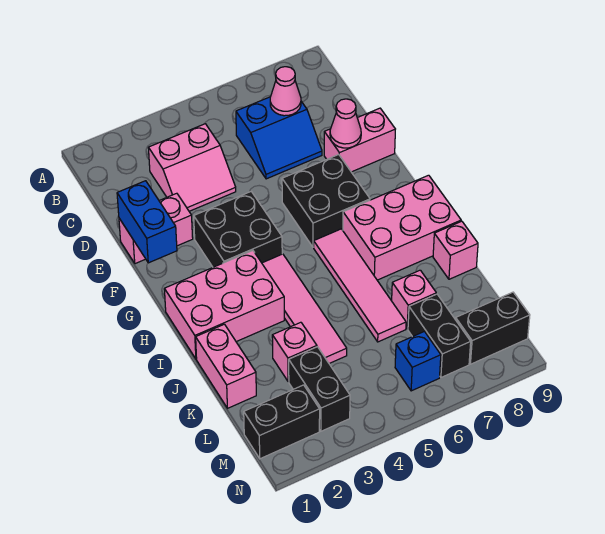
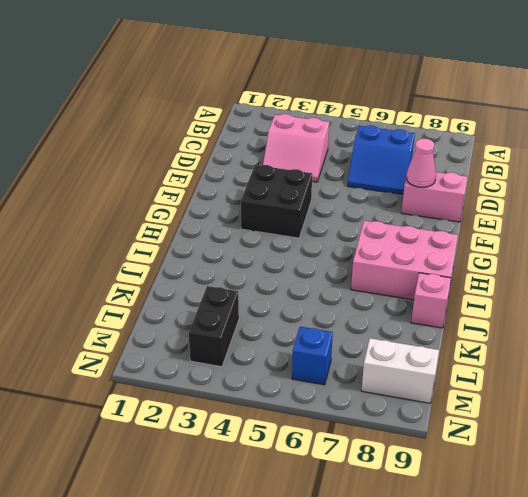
white brick M8:M9 level 1 -> black brick M8:M9 level 1
none -> pink brick E1:E2 level 1
none -> black brick F6:G7 level 1
none -> pink brick H1:I3 level 1

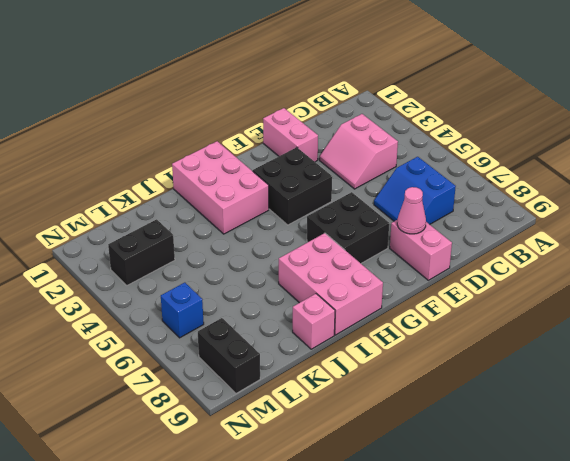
none -> pink tile H4:K4 level 1
none -> pink tile H6:K6 level 1
none -> pink brick J1:K1 level 1

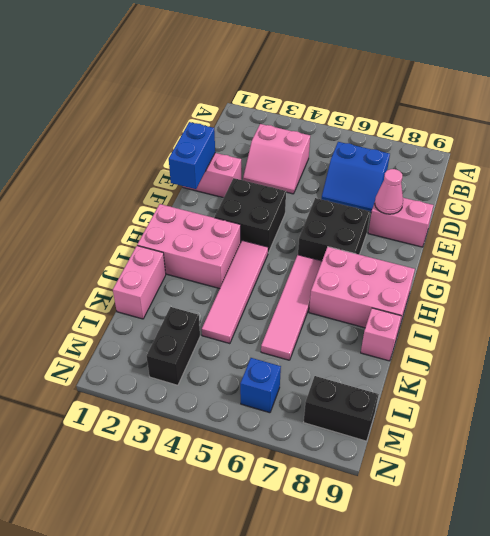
none -> pink brick K3 level 1
none -> pink brick K7 level 1
none -> black brick L7:M7 level 1

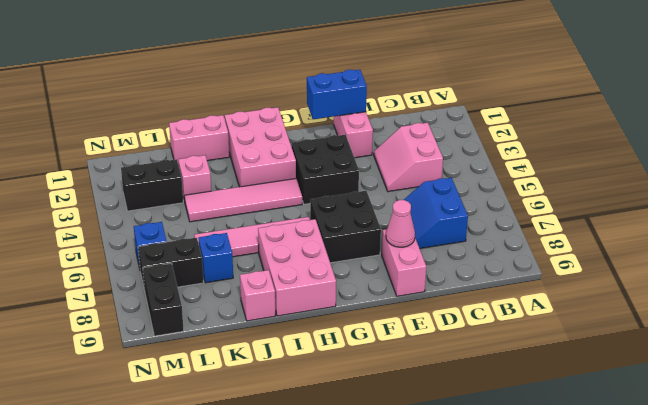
blue brick K7 level 1 -> pink brick K7 level 1
none -> black brick M1:M2 level 1
none -> pink cone C7 level 2

